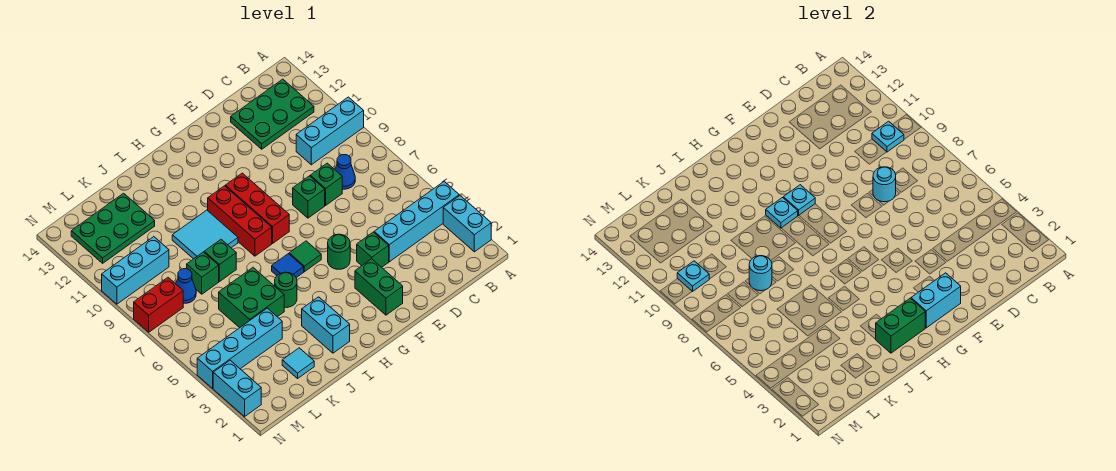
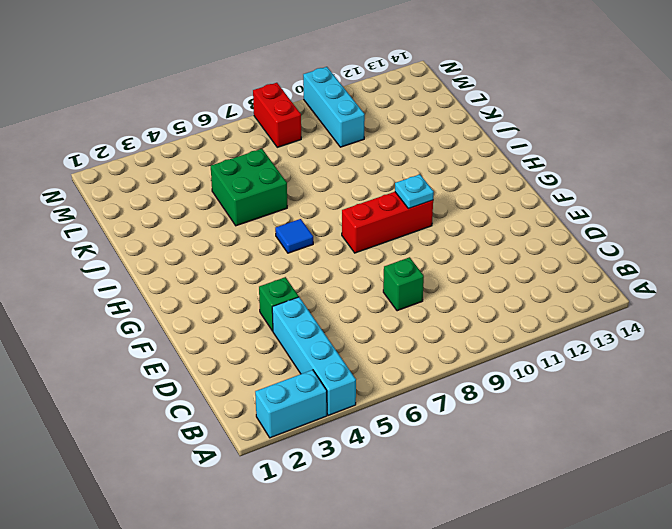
none -> cyan brick A10:C10 level 1
none -> green plate B12:D13 level 1
none -> blue cone C8 level 1
none -> green brick E8 level 1

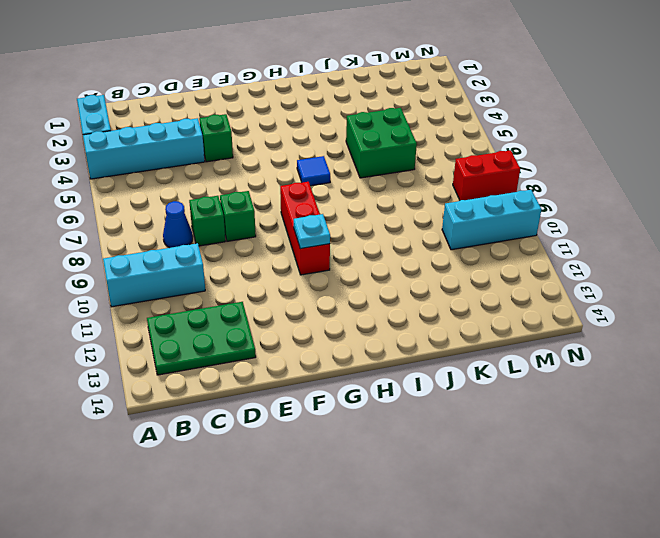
none -> green brick F2:F3 level 1
none -> green round brick F5 level 1
none -> green tile G6 level 1
none -> red brick H8:H10 level 1

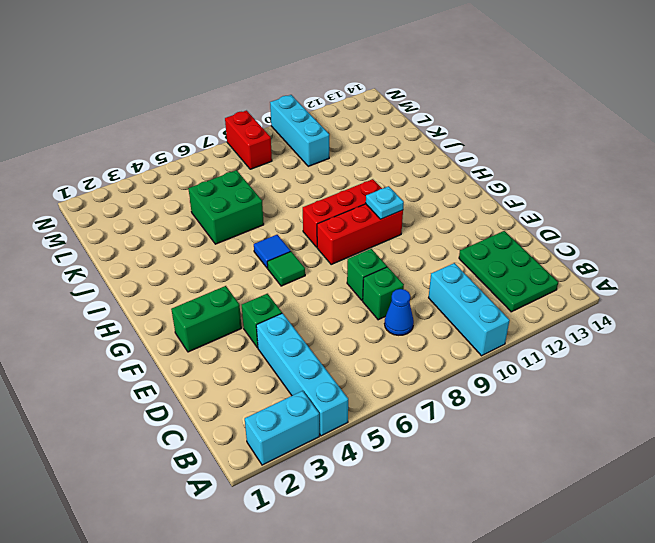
none -> green round brick F5 level 1
none -> cyan brick I2:I3 level 1
none -> green round brick I5 level 1
none -> cyan tile I9:J10 level 1

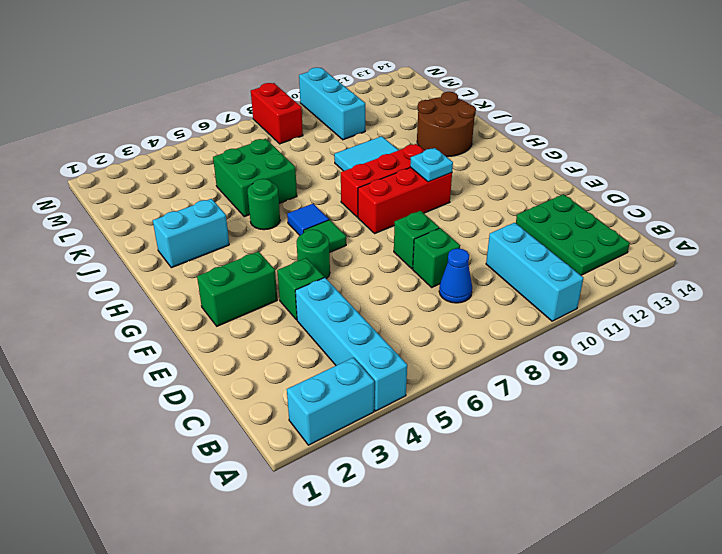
brown round brick I12:J13 level 1 -> none
none -> green brick J8 level 1
none -> cyan tile K2 level 1
none -> cyan brick K4:N4 level 1
none -> green brick K8 level 1

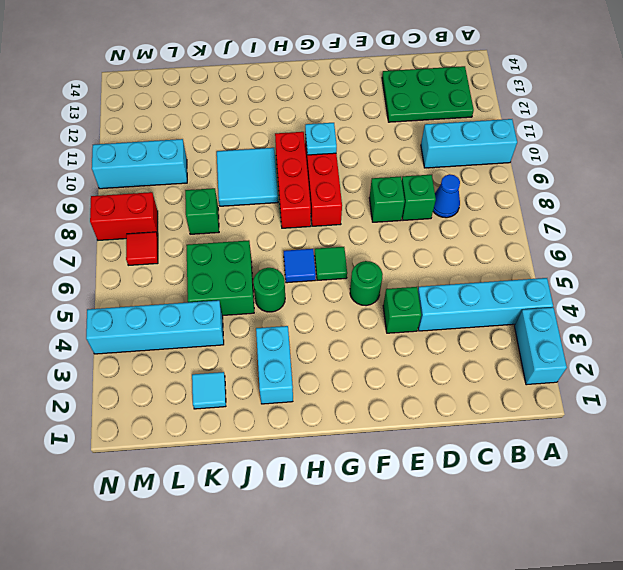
red tile M7 level 1 -> none
none -> green brick F2:F3 level 1
none -> green brick J8 level 1
none -> green plate K12:M13 level 1
none -> blue cone L8 level 1

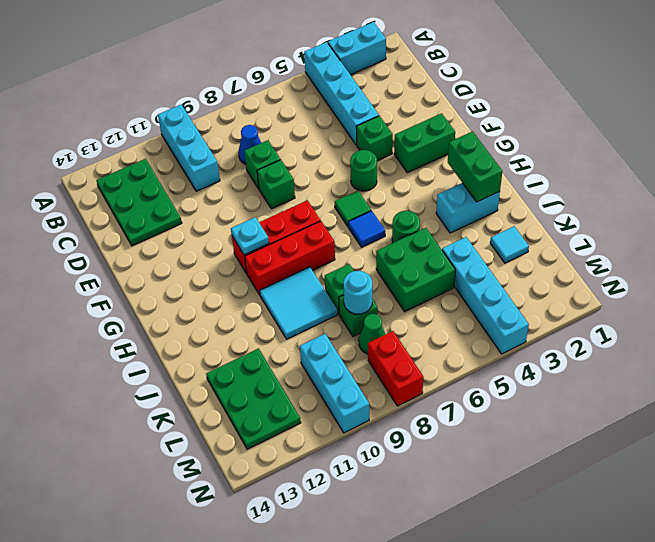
green cone L8 level 1 -> blue cone L8 level 1
none -> cyan brick N2:N3 level 1
none -> cyan plate B10 level 2
none -> cyan round brick D8 level 2
none -> cyan brick F2:G2 level 2

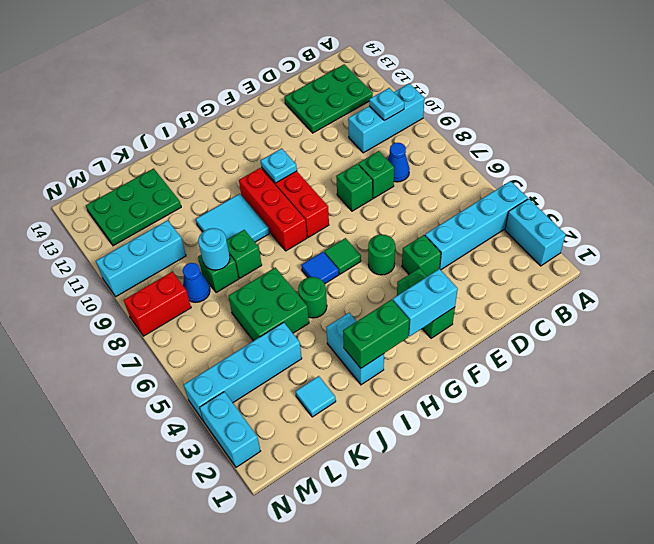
none -> cyan round brick D8 level 2
none -> cyan plate H10 level 2
none -> cyan plate M10 level 2

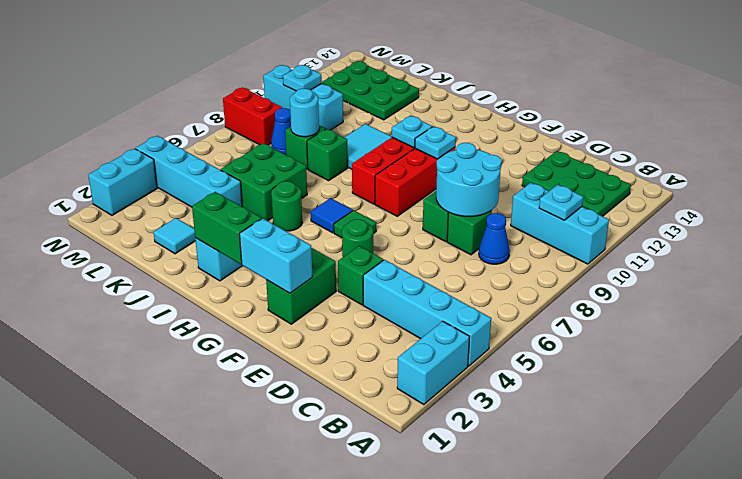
cyan round brick D8:E9 level 2 -> cyan round brick D8 level 2

